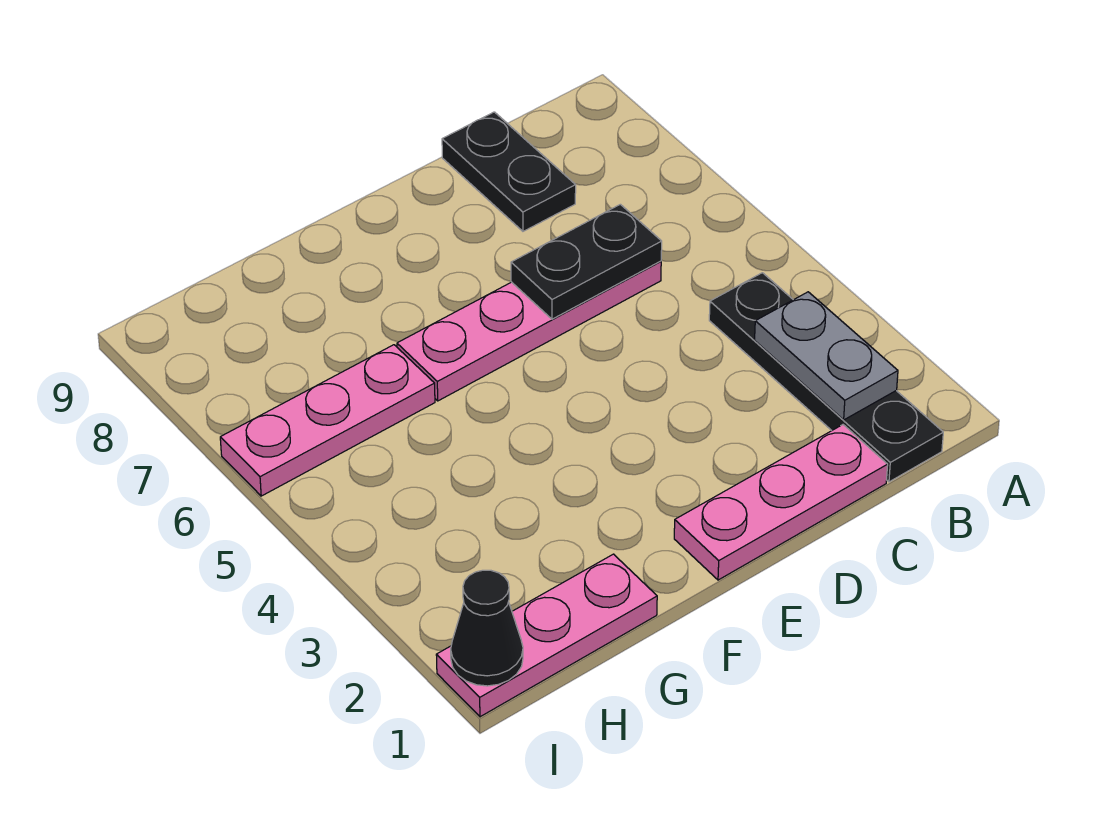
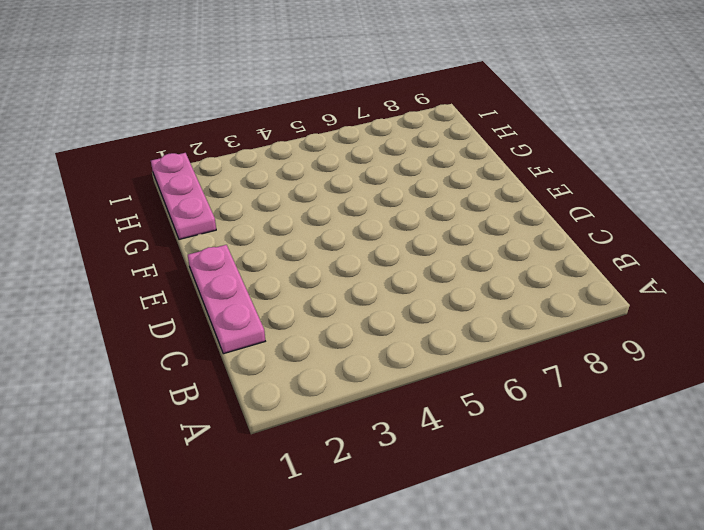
none -> black plate B1:B4 level 1
none -> pink plate C6:F6 level 1

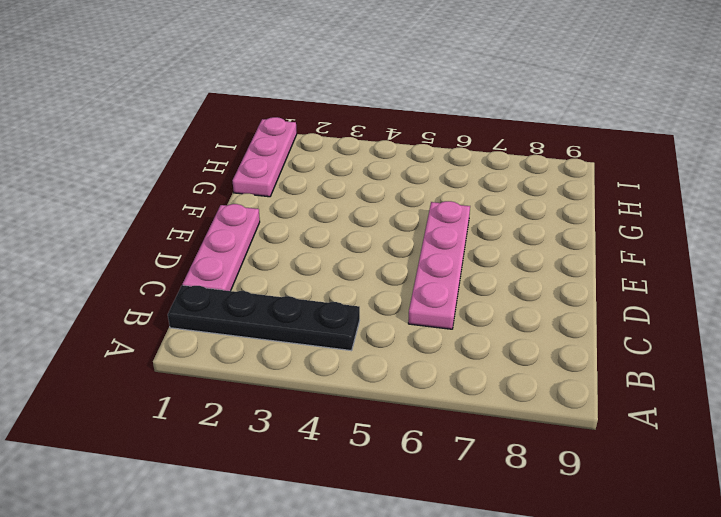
none -> black plate C8:C9 level 1
none -> pink plate G6:I6 level 1

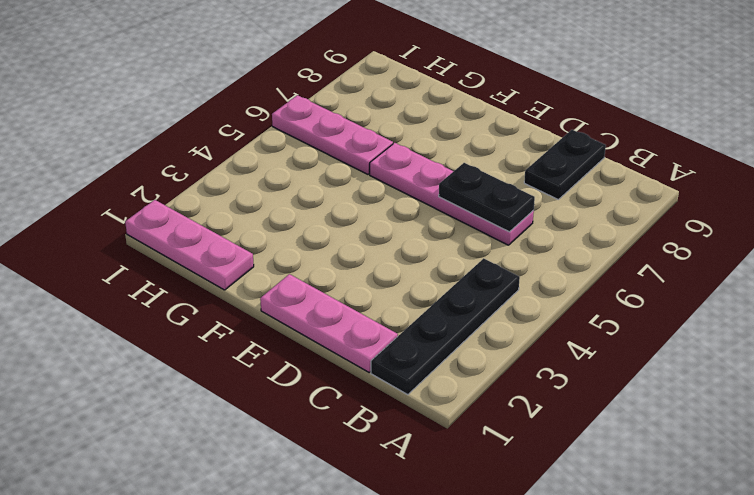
none -> grey plate B2:B3 level 2
none -> black cone I1 level 2

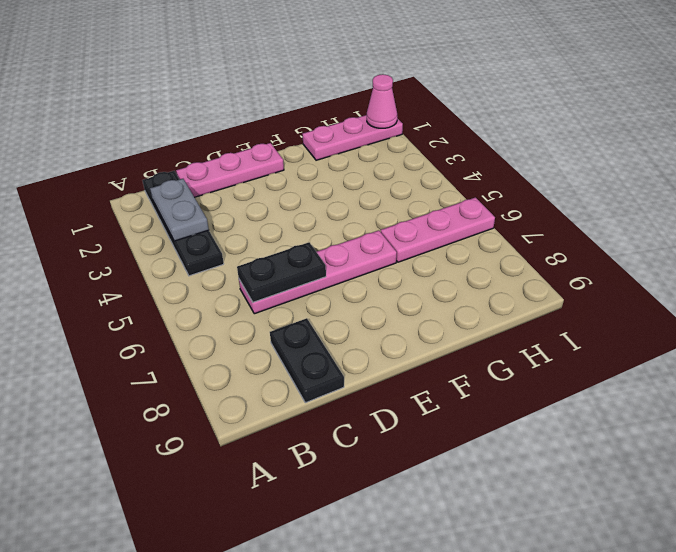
pink cone I1 level 2 -> black cone I1 level 2

